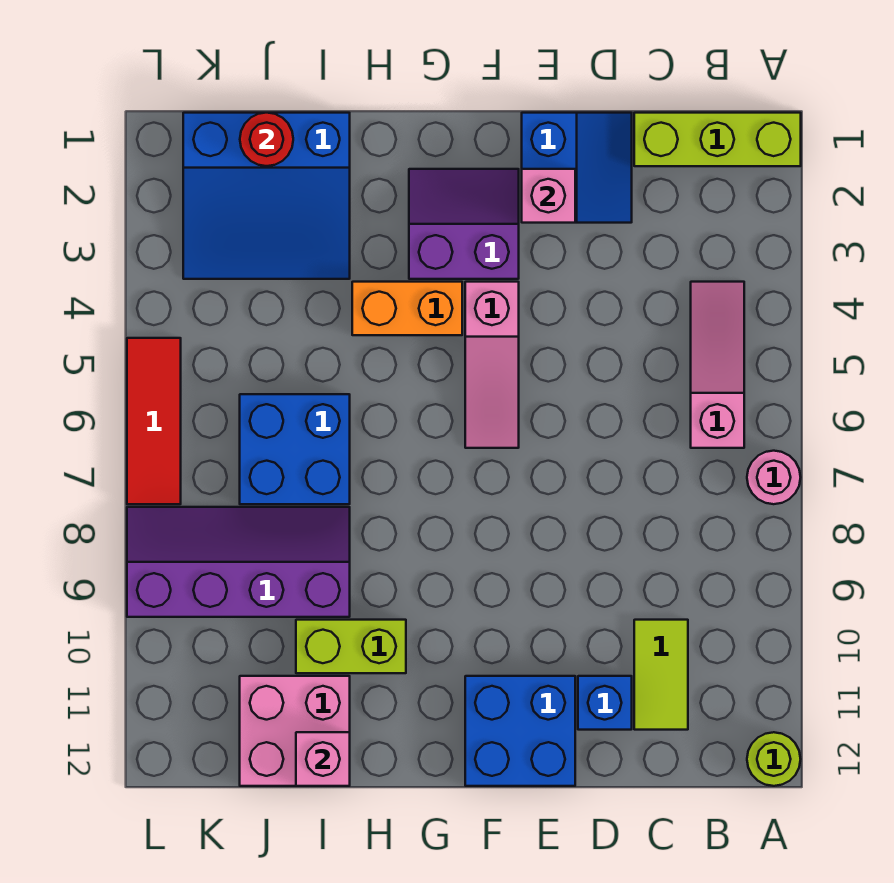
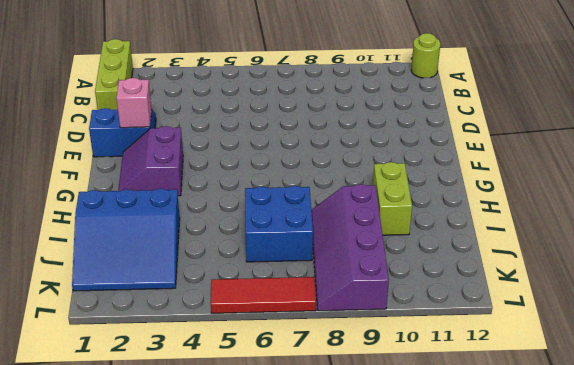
blue slope I1:K3 level 1 top I -> blue slope I1:K3 level 1 top 1
none -> pink round brick A7 level 1
none -> pink slope B4:B6 level 1 top 6
none -> lime tile C10:C11 level 1

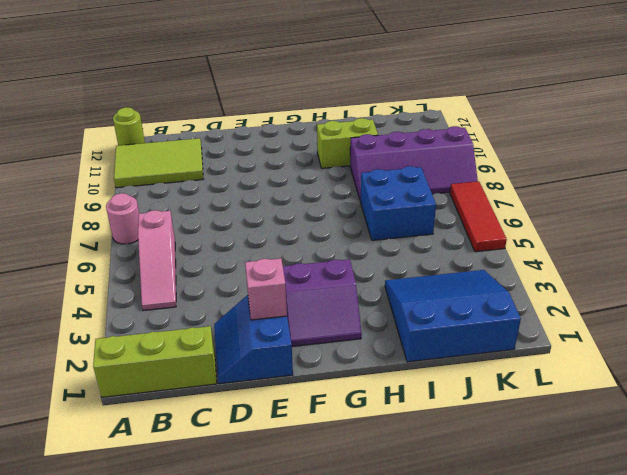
lime tile A10:C11 level 1 -> lime tile C10:C11 level 1
none -> blue brick D11 level 1
none -> blue brick E11:F12 level 1
none -> pink slope F4:F6 level 1 top 4

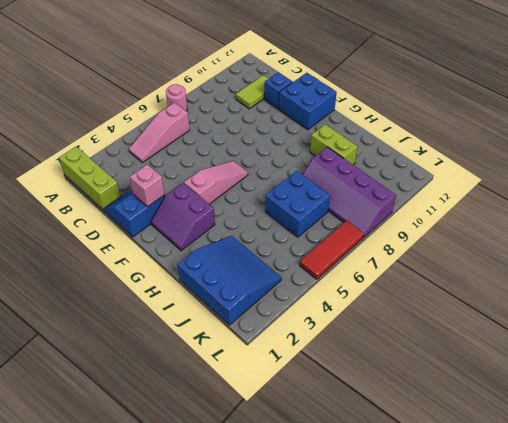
none -> lime round brick A12 level 1
none -> orange brick G4:H4 level 1
none -> pink brick I11:J12 level 1

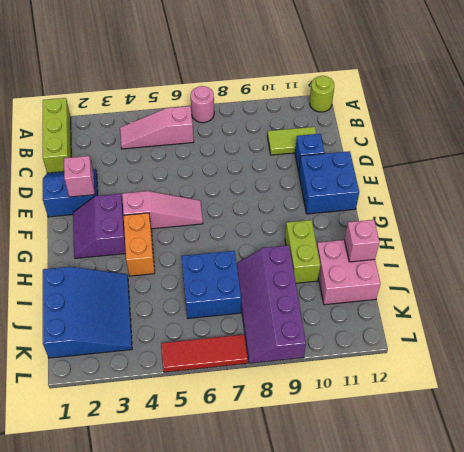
none -> red round brick J1 level 2

